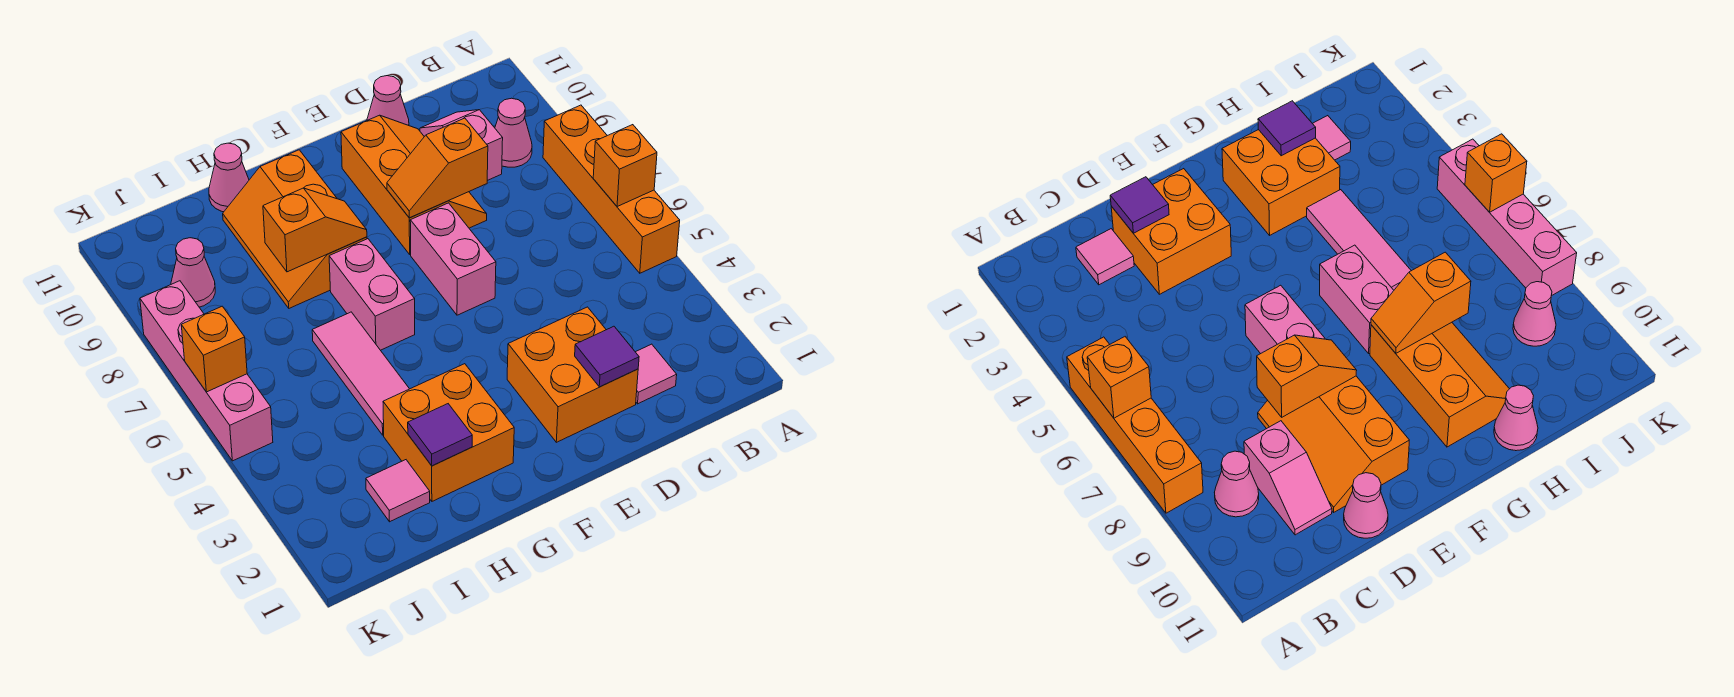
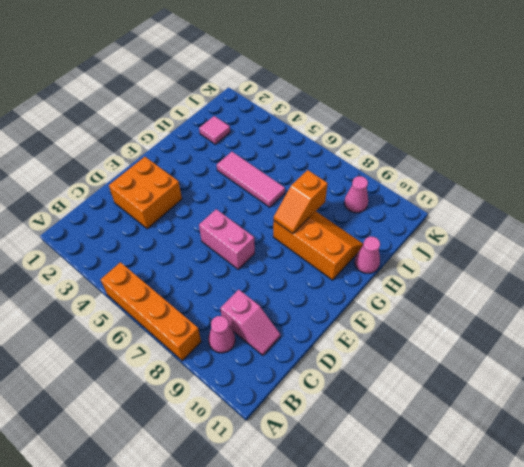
none -> pink tile C2 level 1
none -> orange slope D8:E10 level 1 top E
none -> pink cone D11 level 1

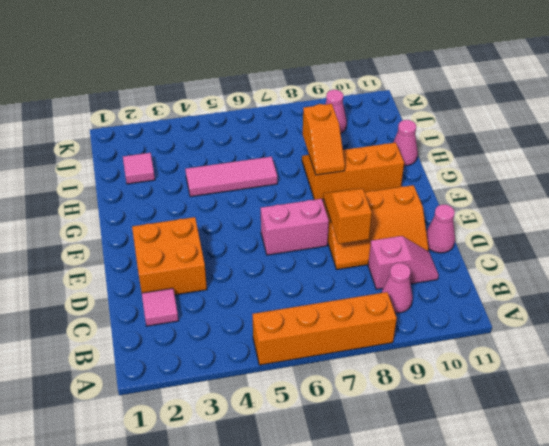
none -> orange brick G2:H3 level 1
none -> pink brick G6:G7 level 1
none -> pink brick K5:K8 level 1

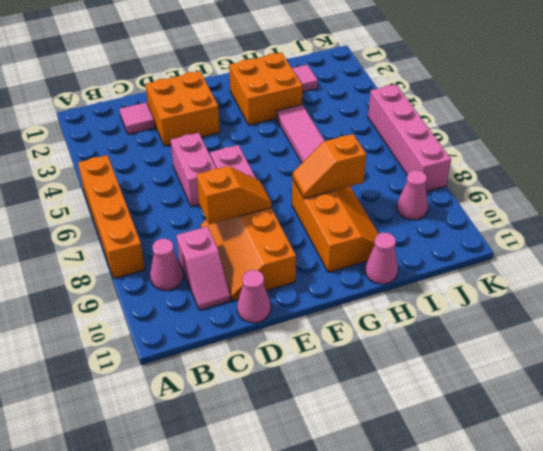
pink brick D5:D6 level 1 -> pink brick G6:G7 level 1
none -> orange brick A6 level 2
none -> purple tile D2 level 2
none -> purple tile H2 level 2

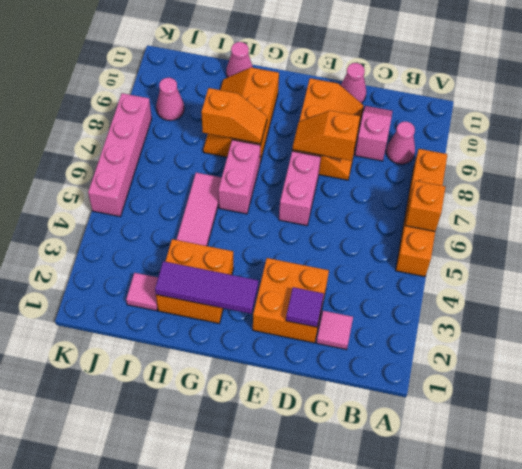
purple tile F2:H2 level 2 -> purple tile H2 level 2
none -> orange brick K6 level 2

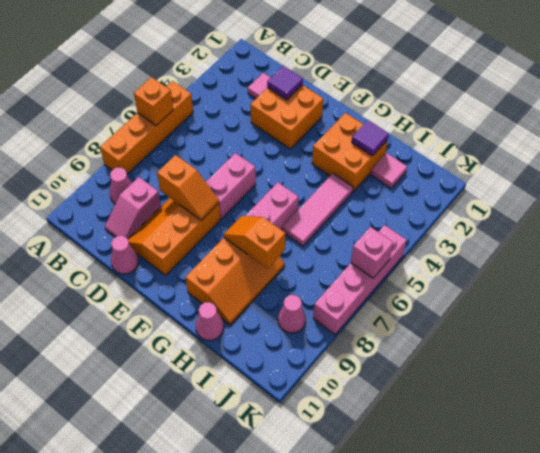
pink brick K6 level 2 -> orange brick K6 level 2

